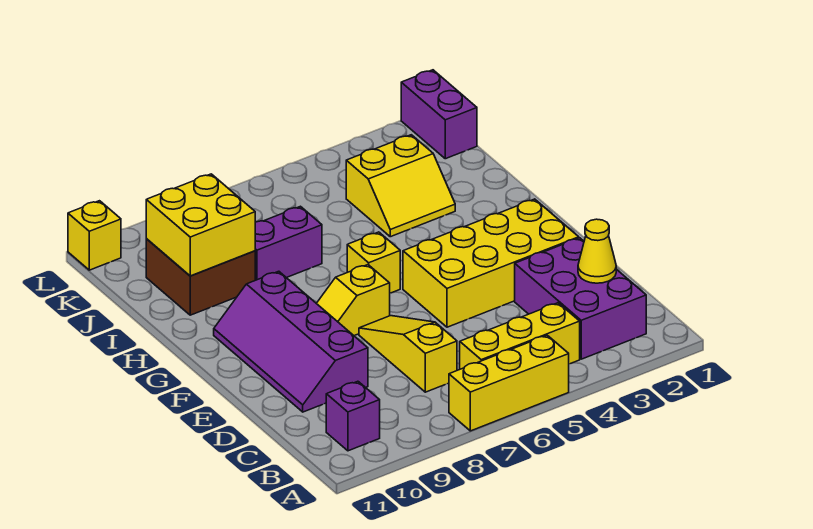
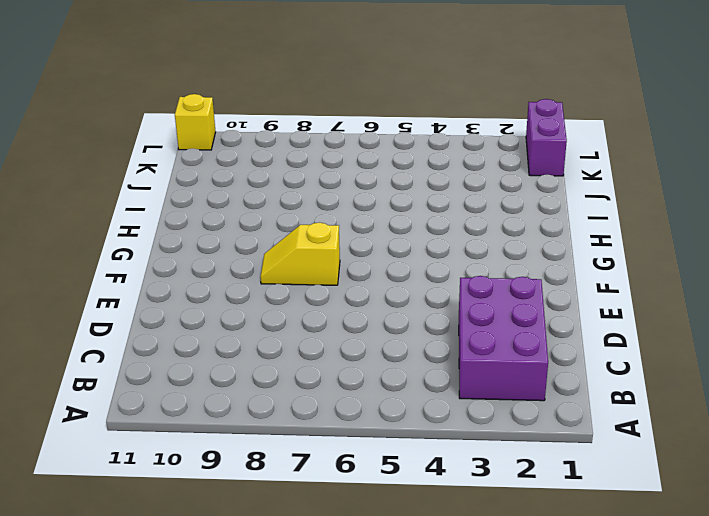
none -> yellow brick A5:A7 level 1
none -> yellow brick B4:B6 level 1
none -> purple brick B10 level 1

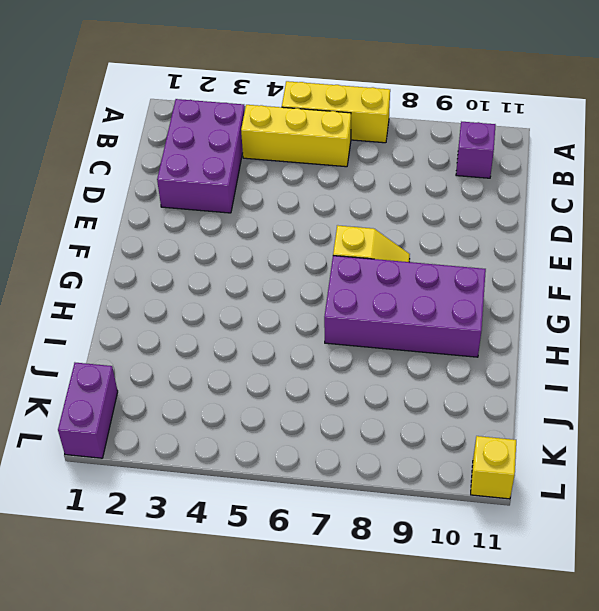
purple brick G7:H10 level 1 -> purple slope D9:G10 level 1 top 9
none -> yellow slope C7:E7 level 1 top C
none -> yellow brick E2:F5 level 1
none -> yellow brick G6 level 1

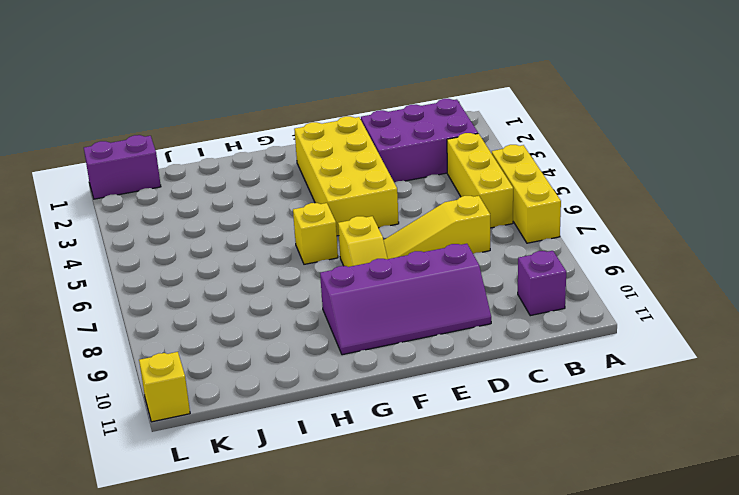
none -> yellow slope I3:J4 level 1 top J
none -> purple brick I7:I8 level 1
none -> brown brick I9:J10 level 1

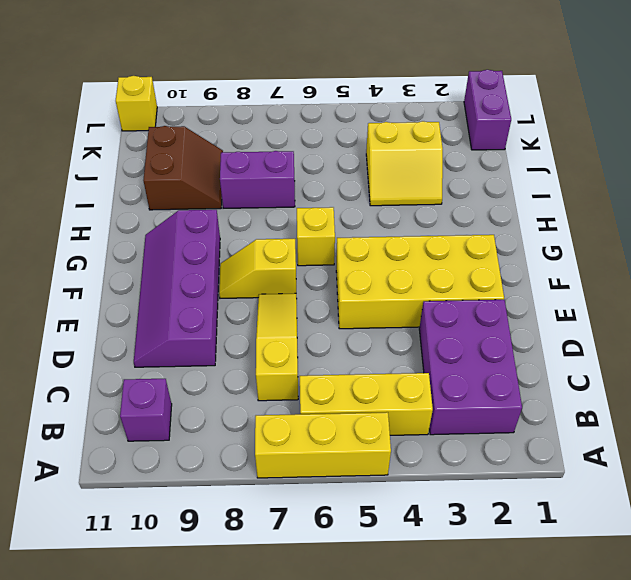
brown slope I9:J10 level 1 top 10 -> brown brick I9:J10 level 1
none -> yellow cone C2 level 2
none -> yellow brick I9:J10 level 2

